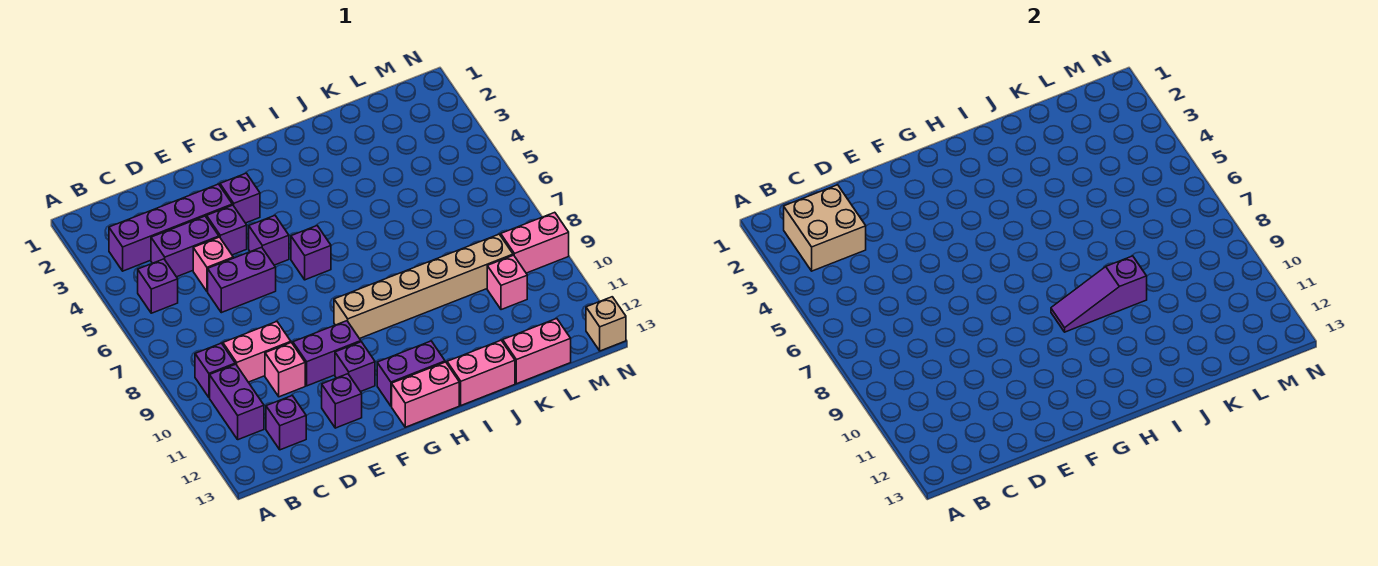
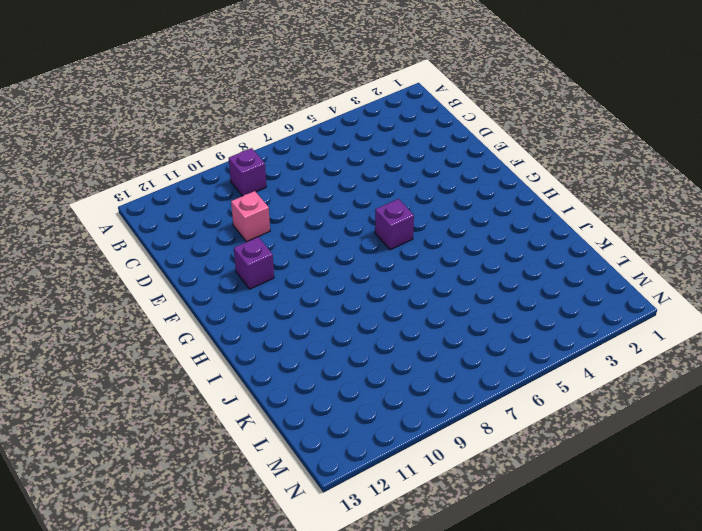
none -> purple brick B3:E3 level 1
none -> purple brick B5 level 1
none -> purple brick B10:B11 level 1

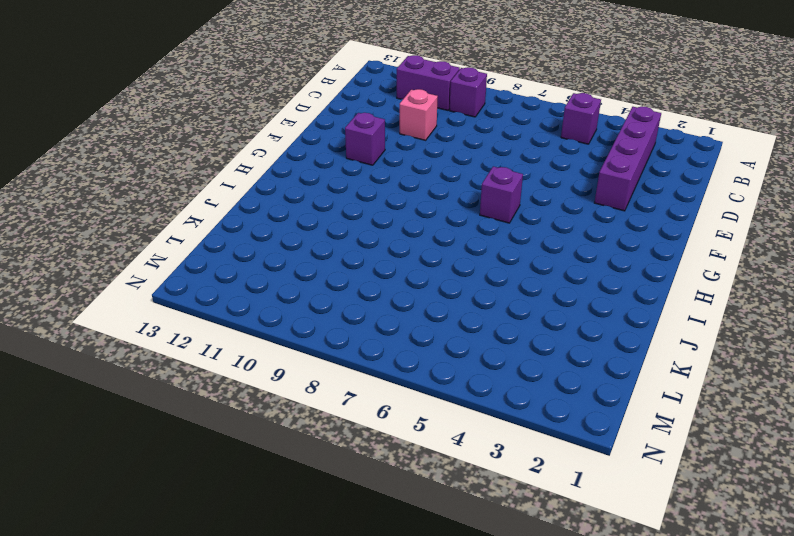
none -> purple brick C4:D4 level 1
none -> pink brick C9:D9 level 1
none -> purple brick C12 level 1

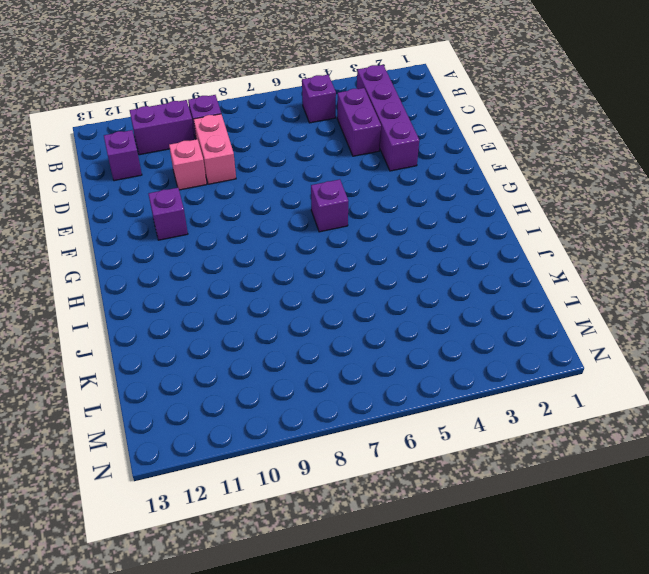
none -> pink brick D5 level 1
none -> purple brick D6:E6 level 1
none -> purple brick E4 level 1

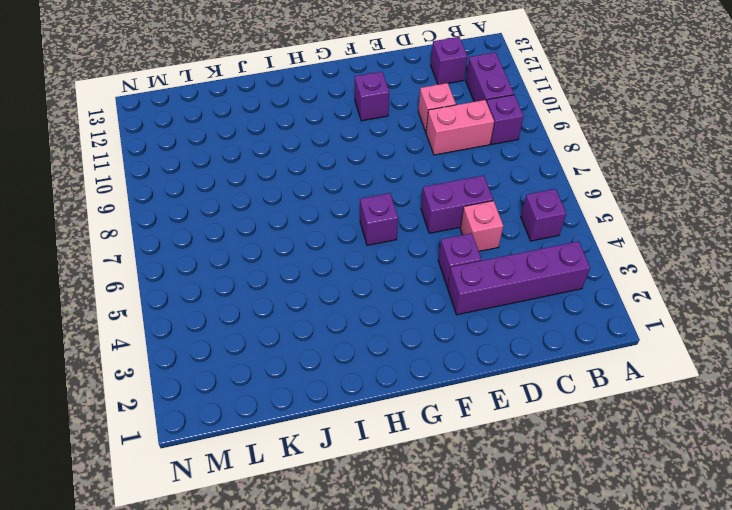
none -> purple brick C4:D4 level 1
none -> purple brick E10:F10 level 1
none -> purple brick E12 level 1

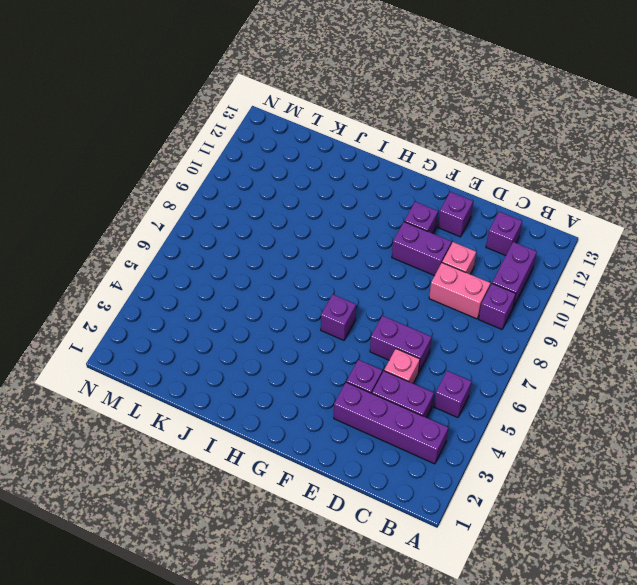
none -> purple brick F3 level 1
none -> purple brick F5 level 1
none -> tan brick G9:L9 level 1

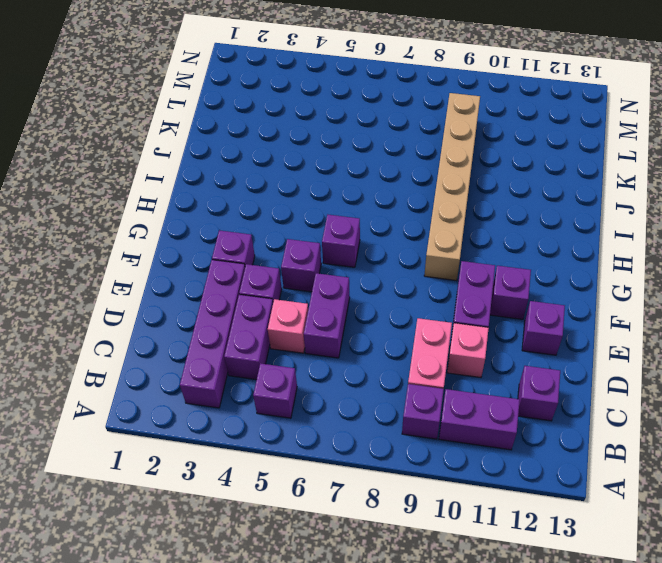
none -> purple brick G12:H12 level 1
none -> pink brick G13:H13 level 1
none -> pink brick I13:J13 level 1

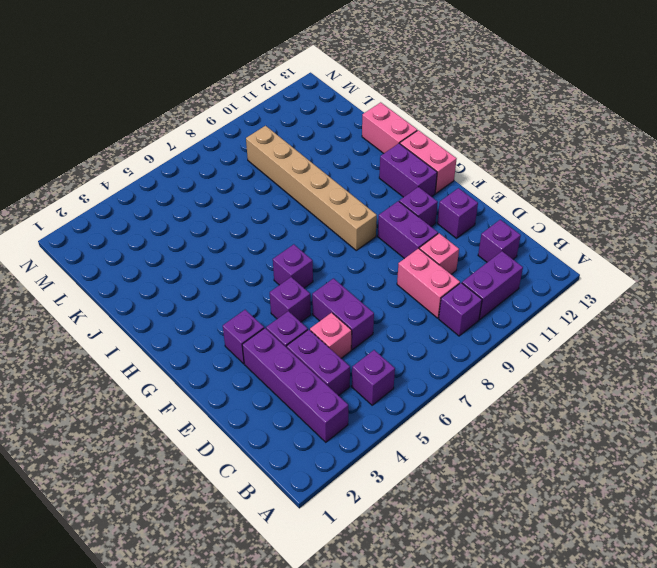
none -> pink brick K13:L13 level 1
none -> pink brick L10 level 1
none -> pink brick M9:N9 level 1

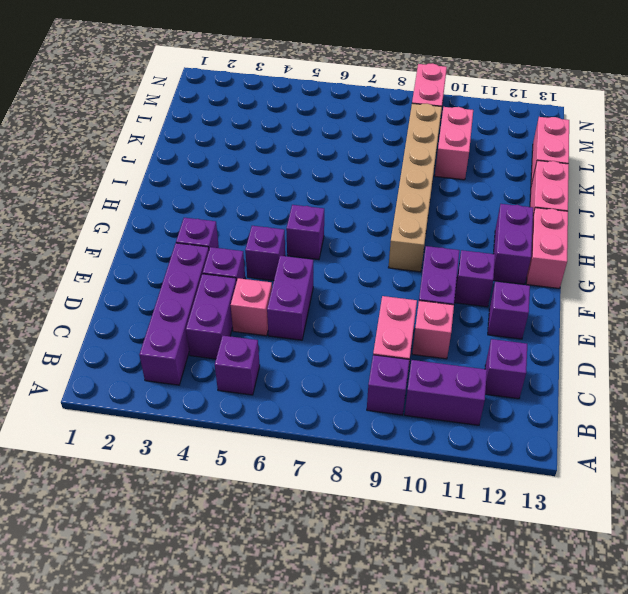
pink brick K10:L10 level 1 -> pink brick L10 level 1
none -> tan brick N13 level 1
none -> tan brick B2:C3 level 2
none -> purple slope H9:J9 level 2 top J

